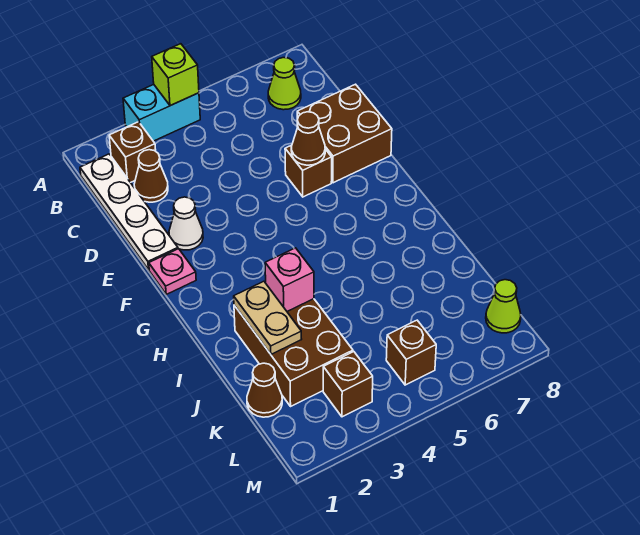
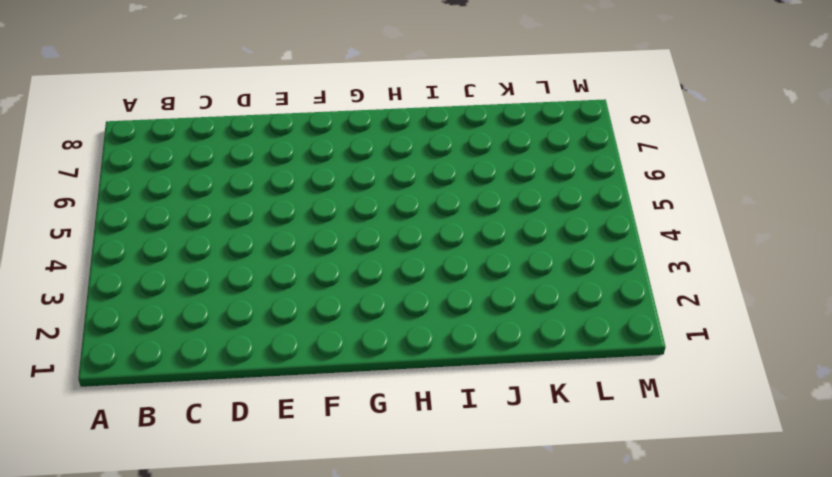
none -> cyan brick A3:A4 level 1
none -> white plate B1:E1 level 1
none -> brown brick B2 level 1

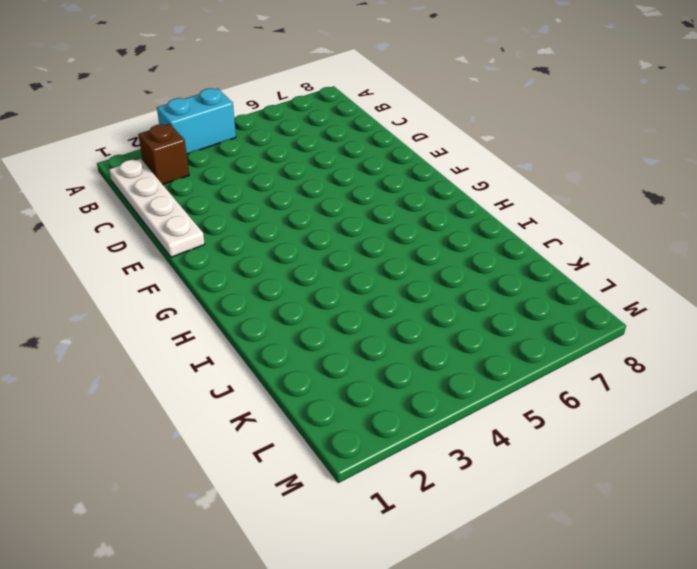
none -> lime cone B7 level 1
none -> brown cone C2 level 1
none -> brown brick D7:E8 level 1

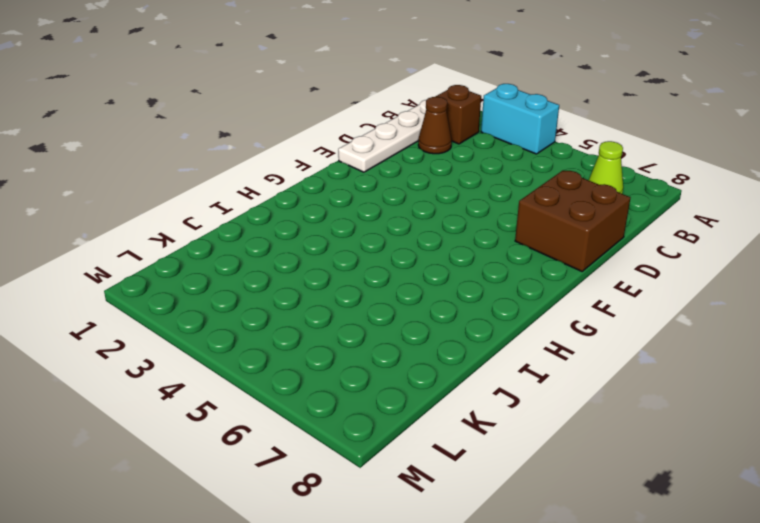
none -> white cone E2 level 1
none -> brown brick E6 level 1
none -> pink plate F1 level 1

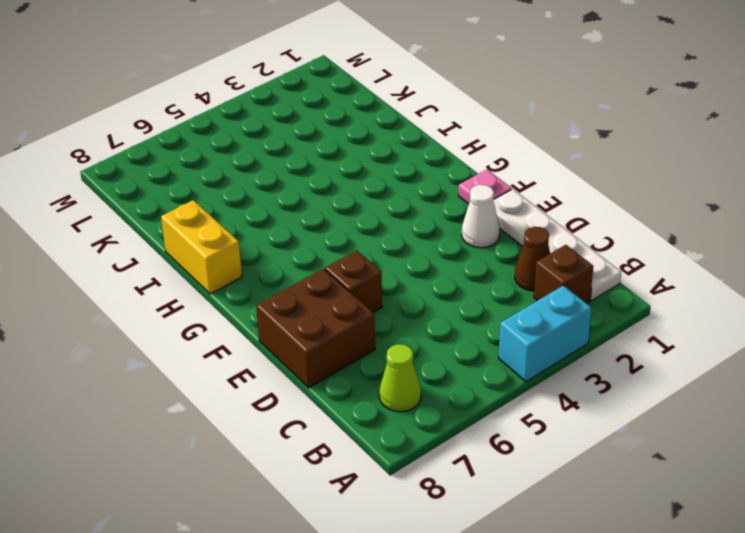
yellow brick H8:I8 level 1 -> none
none -> brown brick I2:K3 level 1
none -> brown cone K1 level 1
none -> brown brick L3 level 1

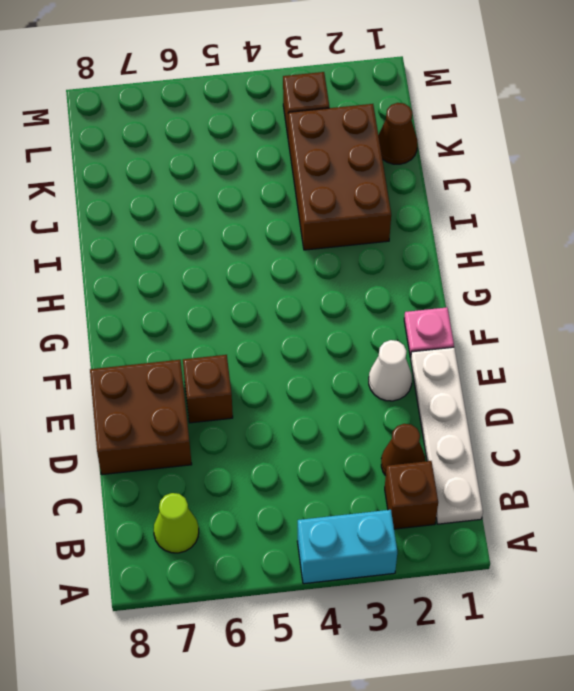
none -> brown brick L5 level 1
none -> lime cone L8 level 1
none -> lime brick A4 level 2

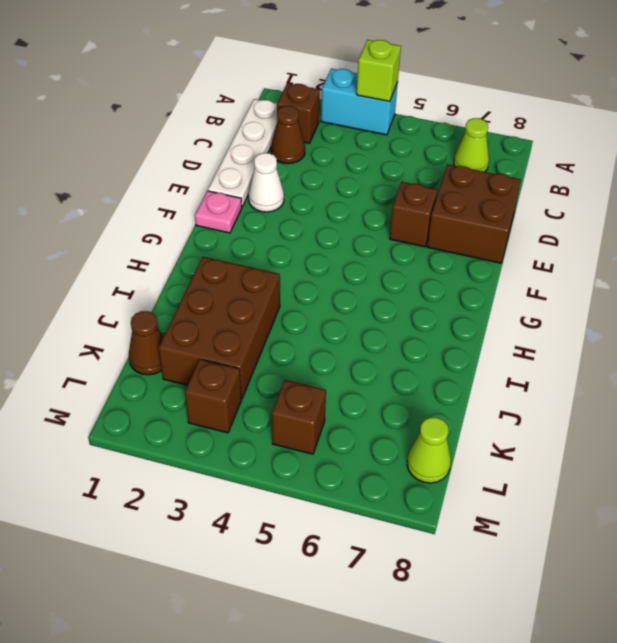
none -> brown cone E6 level 2
none -> tan plate I2:J2 level 2
none -> pink brick I3 level 2

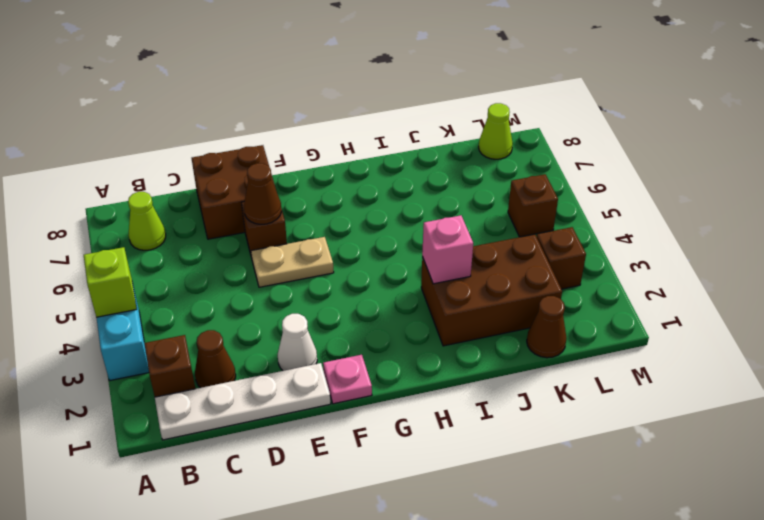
tan plate E5:F5 level 1 -> tan plate I2:J2 level 2

